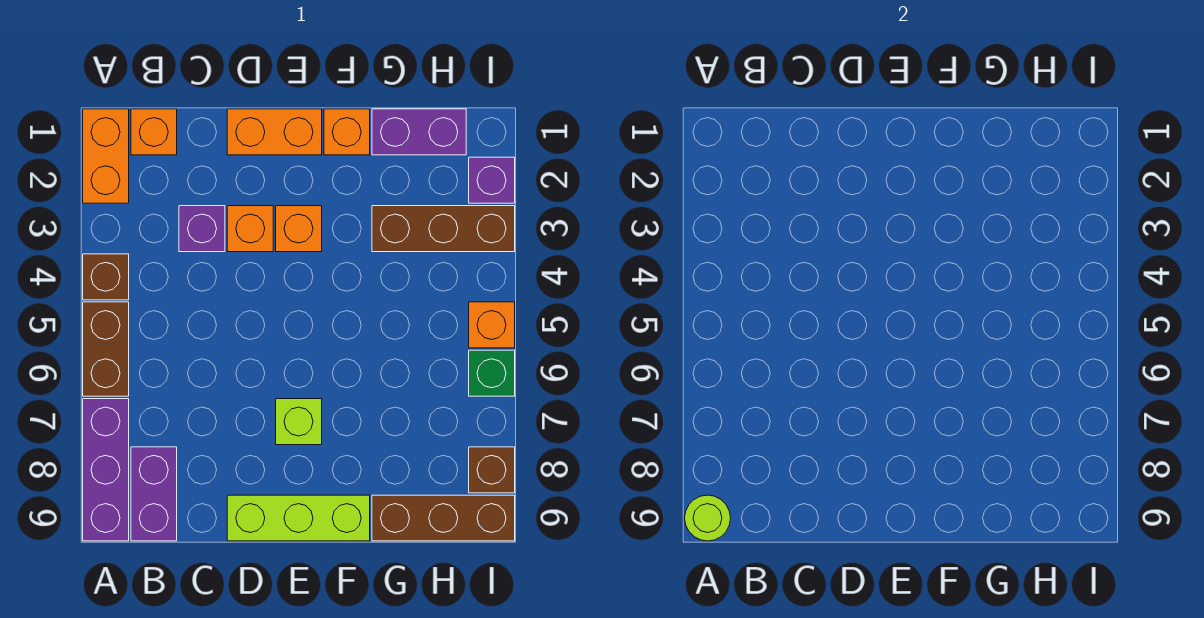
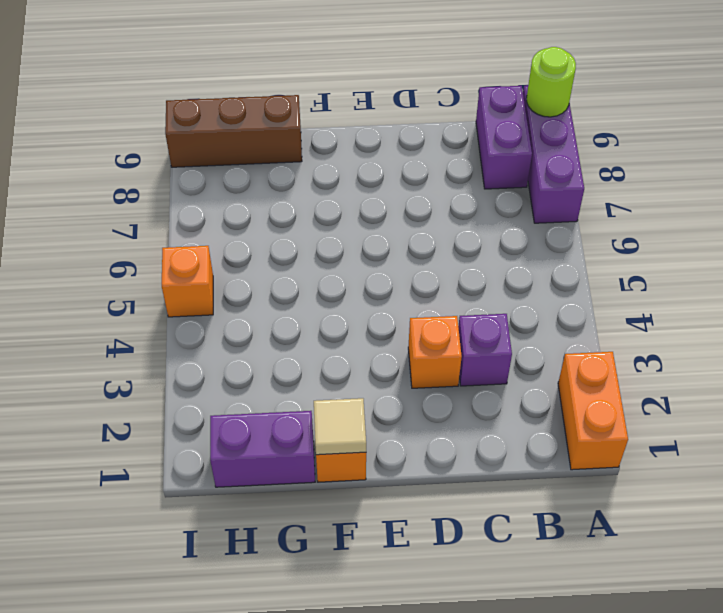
tan tile F1 level 2 -> none
none -> brown brick A4 level 1
none -> brown brick A5:A6 level 1
none -> orange brick B1 level 1

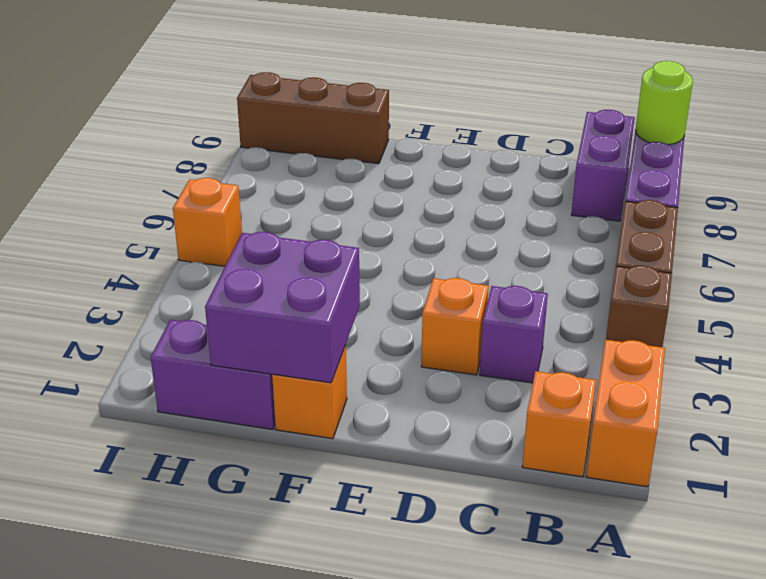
purple brick F1:G2 level 2 -> none
none -> orange brick D1:E1 level 1
none -> lime brick D9:F9 level 1
none -> orange brick E3 level 1

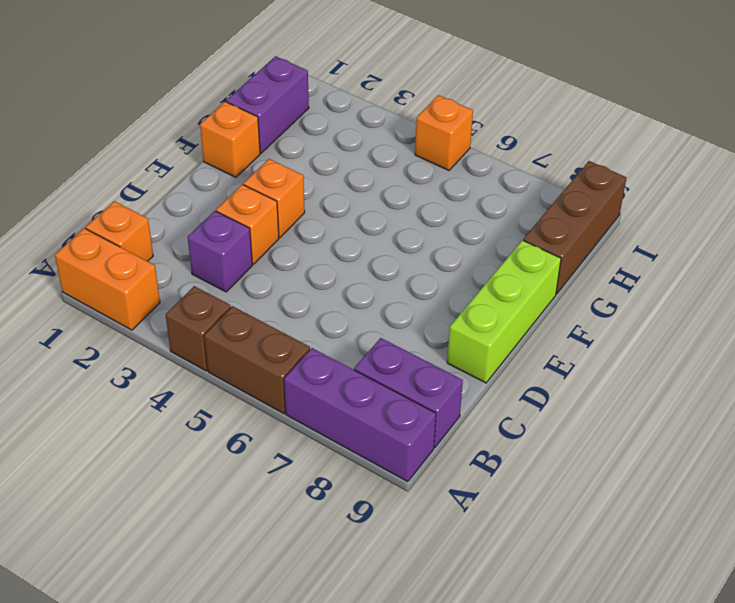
none -> orange brick D1:E1 level 1
none -> lime brick E7 level 1
none -> brown brick G3:I3 level 1

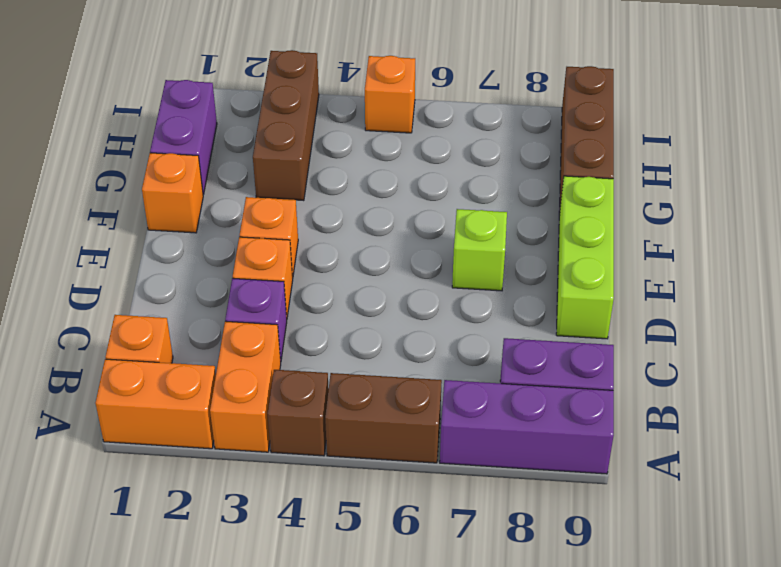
orange brick A3:B3 level 1 -> orange brick D1:E1 level 1
none -> purple brick I2 level 1
none -> green brick I6 level 1
none -> brown brick I8 level 1

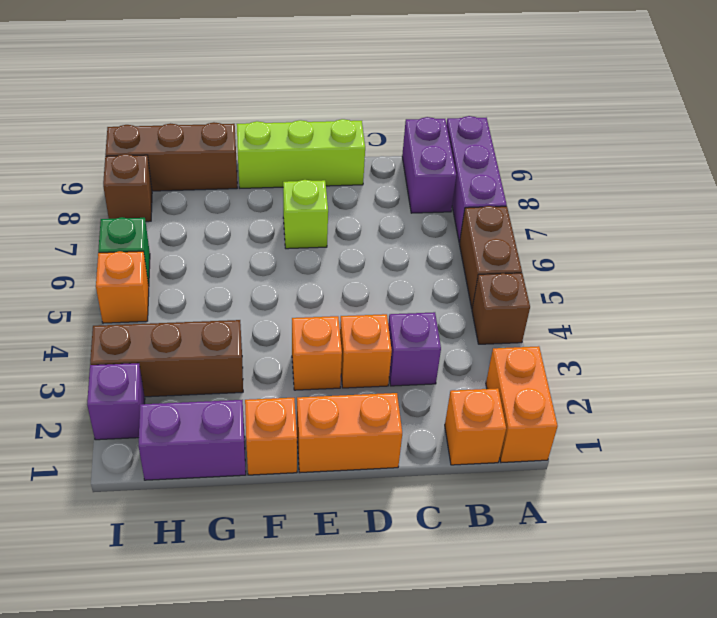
none -> lime round brick A9 level 2

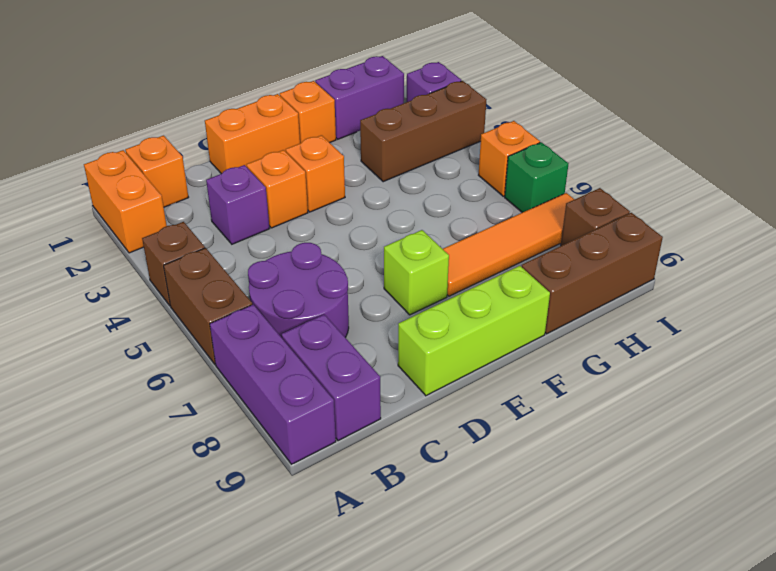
purple round brick B6:C7 level 1 -> none
orange tile F7:I7 level 1 -> none
none -> lime round brick A9 level 2

